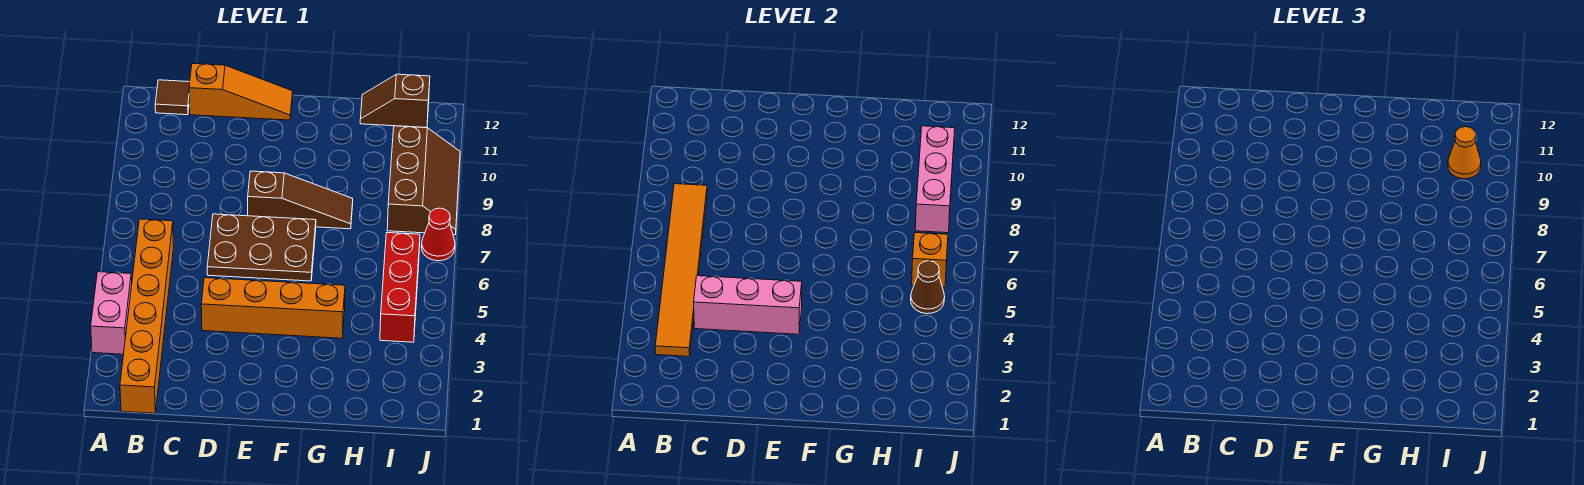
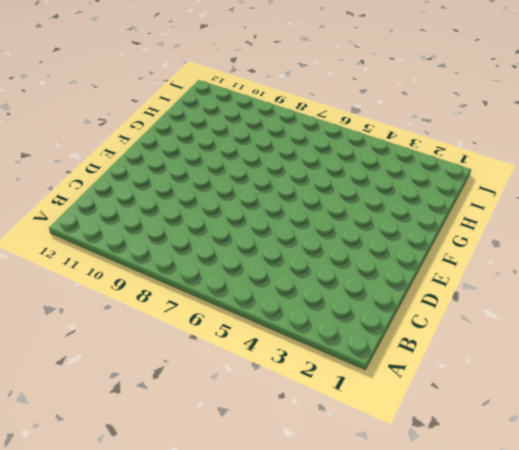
none -> pink brick A3:A4 level 1
none -> orange brick B1:B6 level 1
none -> brown tile B12 level 1

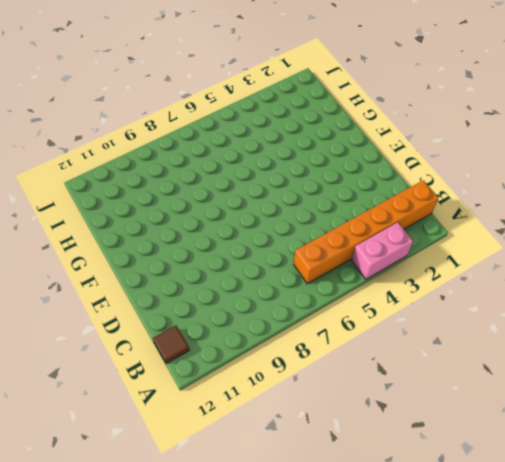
none -> orange slope C12:E12 level 1 top C
none -> orange brick D4:G4 level 1
none -> brown plate D6:F7 level 1

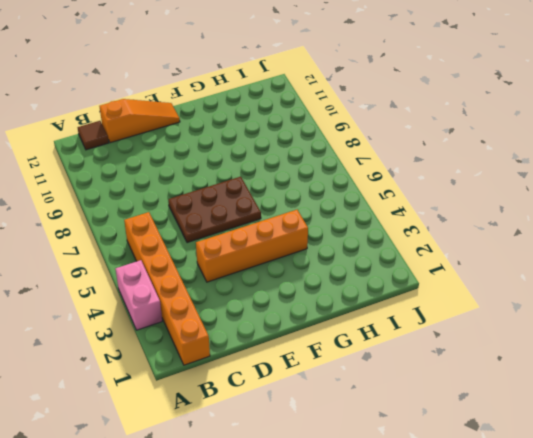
none -> brown slope E8:G8 level 1 top E
none -> brown slope H12:I12 level 1 top I
none -> red brick I4:I6 level 1

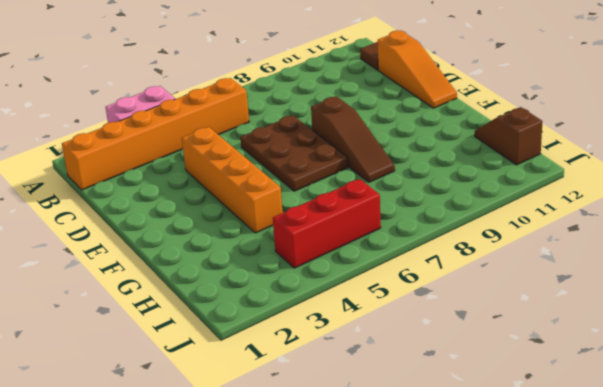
none -> brown slope I8:J10 level 1 top I
none -> red cone J7 level 1
none -> orange tile B3:B8 level 2

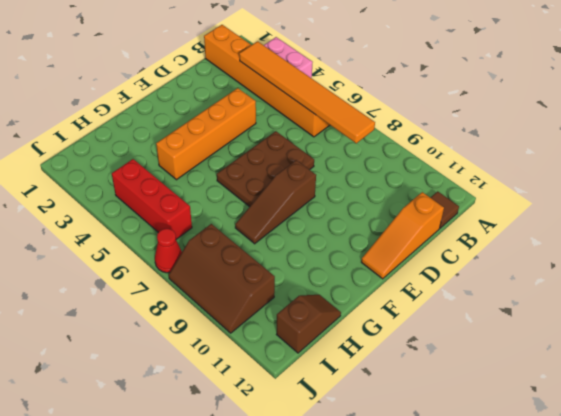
none -> pink brick C4:E4 level 2
none -> brown cone I5 level 2
none -> orange brick I6 level 2

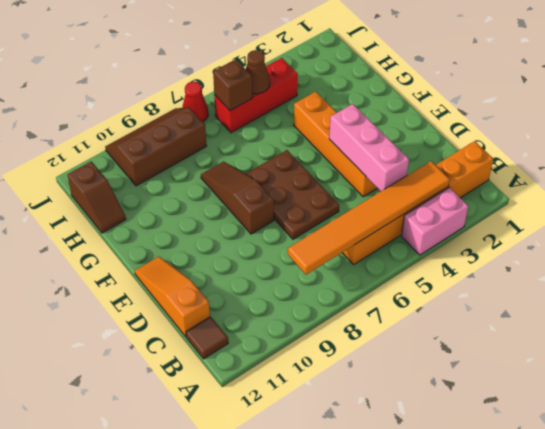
brown brick I6 level 2 -> orange brick I6 level 2
none -> pink brick I8:I10 level 2
none -> orange cone I10 level 3

